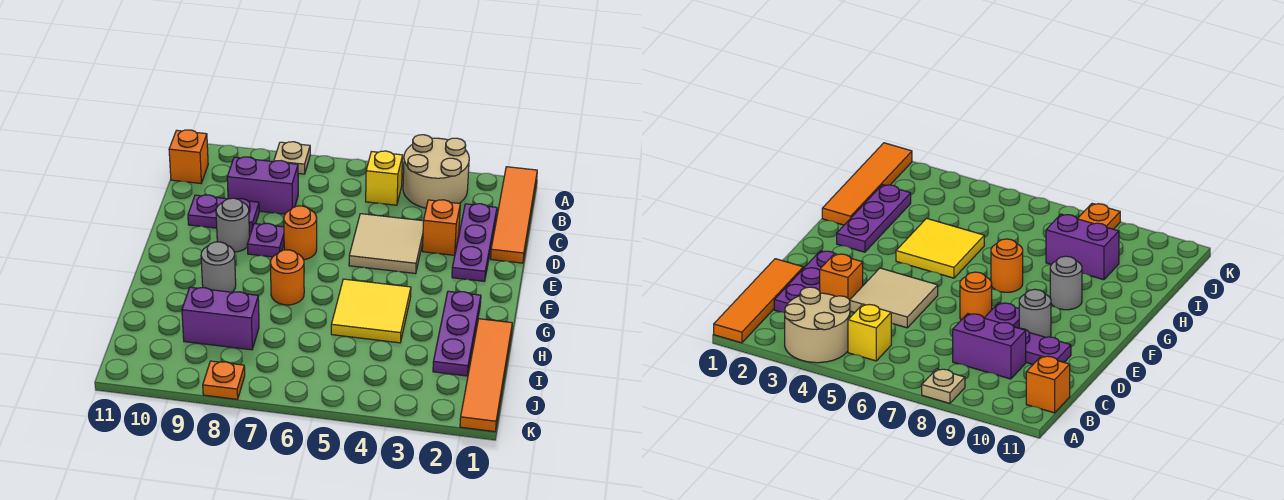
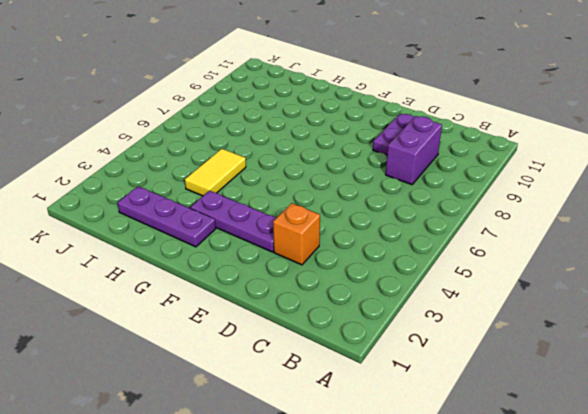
purple plate E3:G3 level 1 -> purple plate C2:E2 level 1
yellow tile H4:H5 level 1 -> yellow tile G4:H5 level 1
none -> orange tile A1:D1 level 1
none -> tan round brick A3:B4 level 1
none -> tan plate A8 level 1

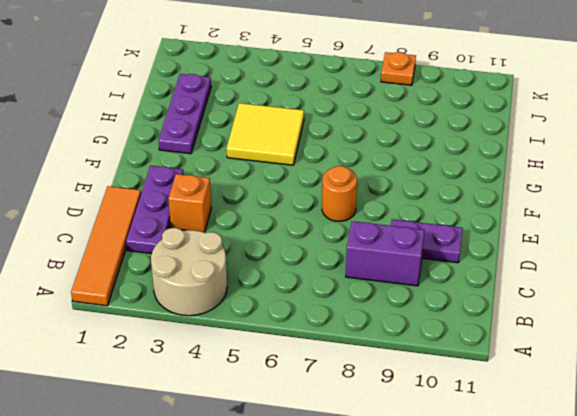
none -> tan plate A8 level 1
none -> yellow brick B5 level 1
none -> orange brick B11 level 1

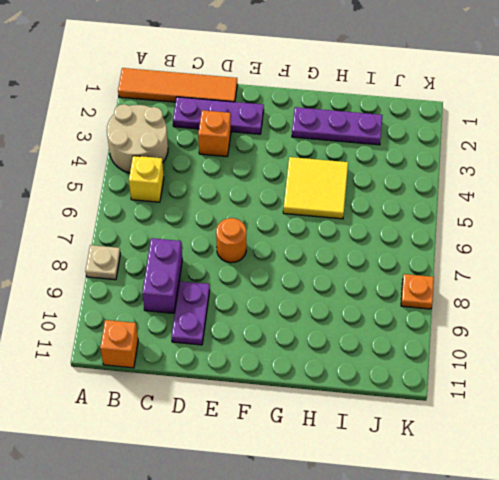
none -> tan tile D4:E5 level 1
none -> purple plate E8 level 1
none -> grey round brick E9 level 1

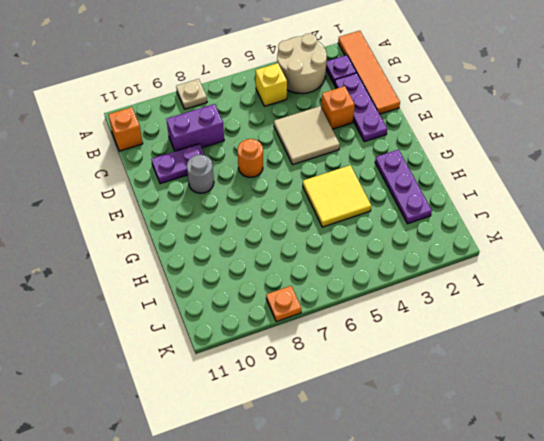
purple plate B2 level 1 -> purple plate E8 level 1
none -> orange round brick G7 level 1
none -> grey round brick G9 level 1
none -> orange tile H1:K1 level 1

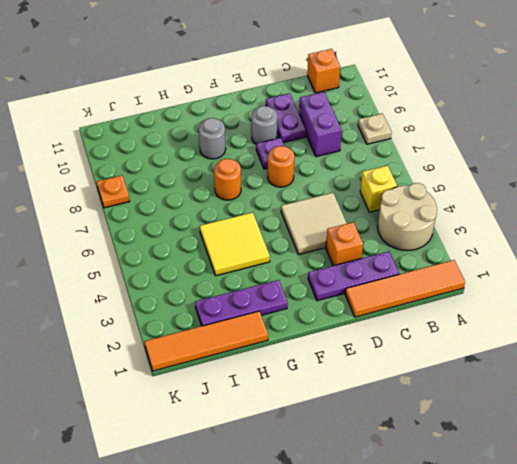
none -> purple brick I8:I9 level 1

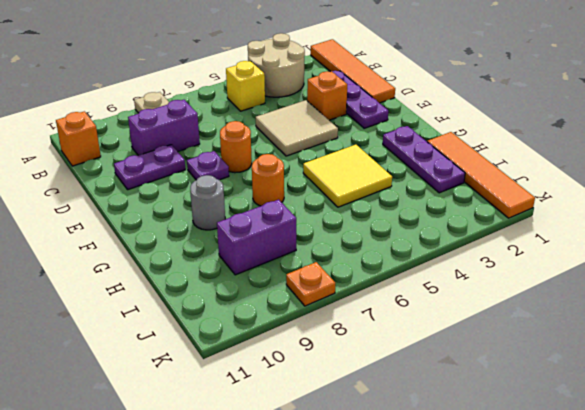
none -> grey round brick E9 level 1

